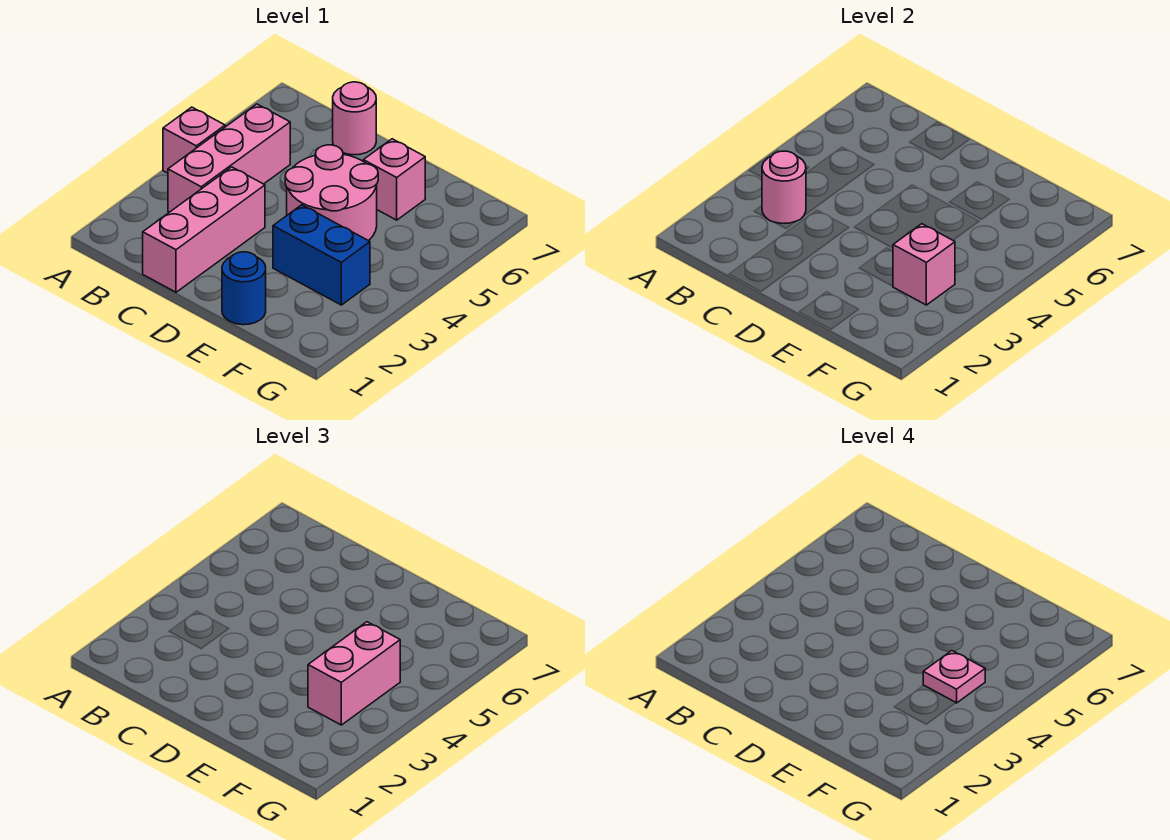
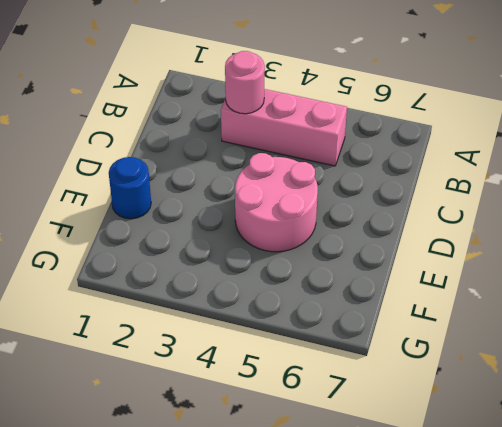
none -> pink brick A4 level 1
none -> pink brick C1:C3 level 1
none -> pink round brick C7 level 1

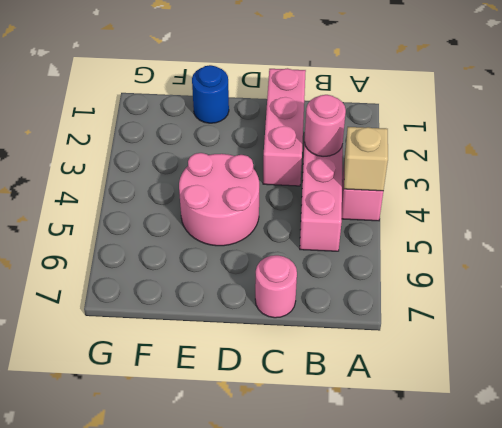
tan brick A4 level 2 -> none
none -> blue brick E3:F3 level 1
none -> pink brick E6 level 1
none -> pink brick F3 level 2

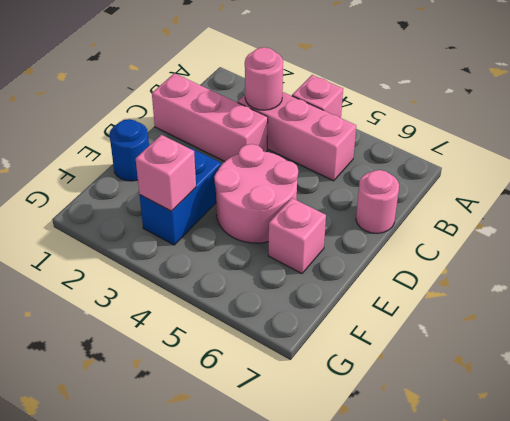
none -> pink brick F3:F4 level 3
none -> pink plate F4 level 4

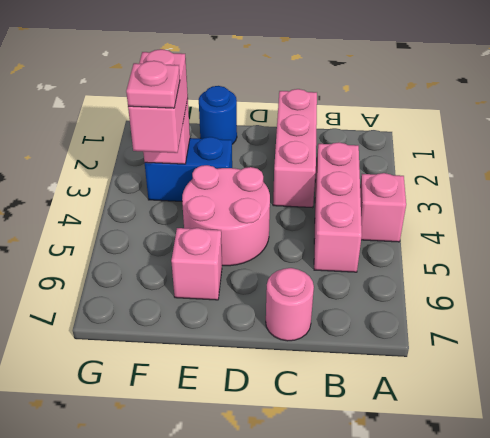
none -> pink round brick B3 level 2

